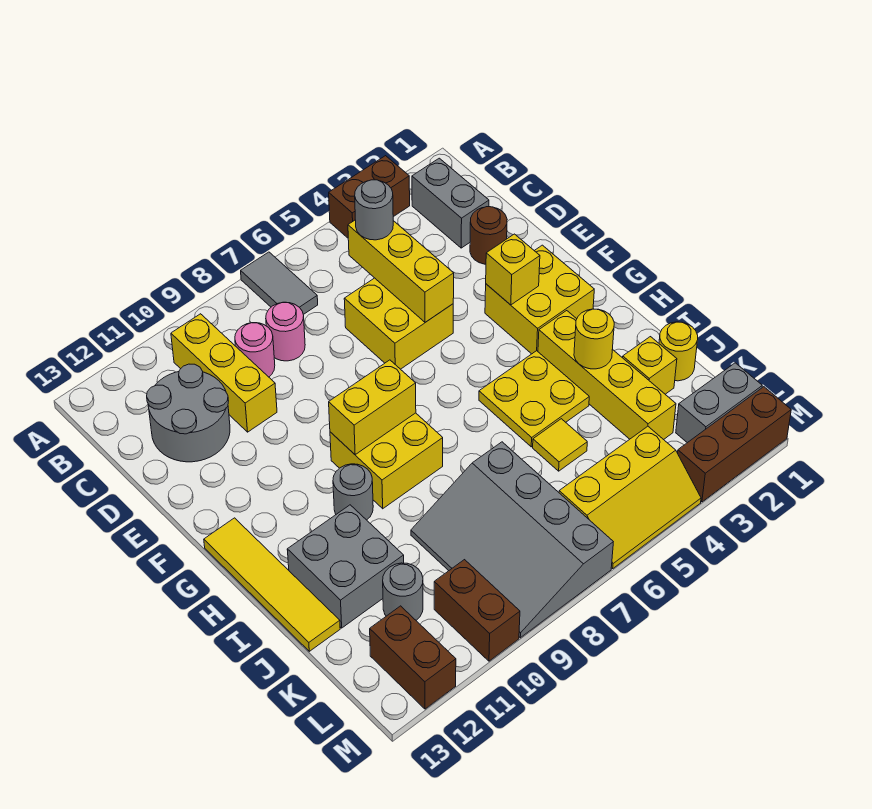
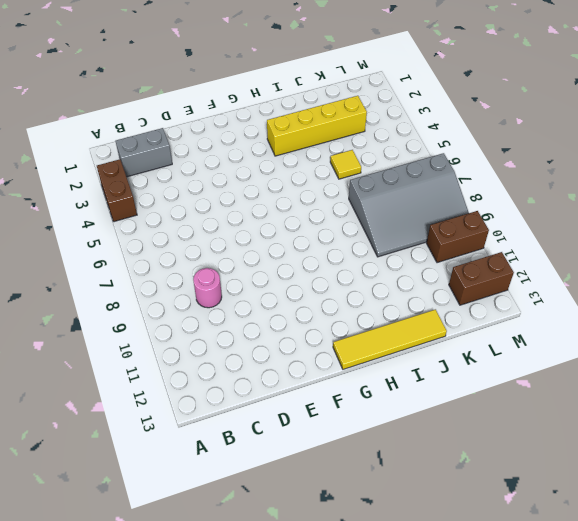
none -> grey tile A7:B7 level 1
none -> yellow brick B10:D10 level 1
none -> pink round brick C8 level 1
none -> grey round brick C11:D12 level 1

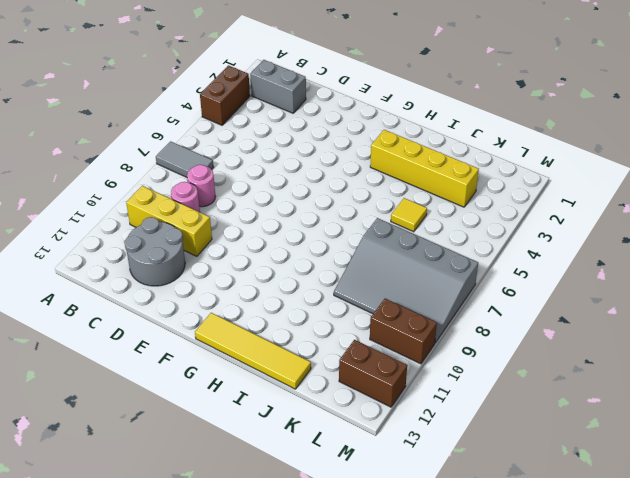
none -> brown round brick D2 level 1
none -> yellow brick D5:E6 level 1
none -> yellow brick F2:G3 level 1
none -> yellow brick G8:H9 level 1

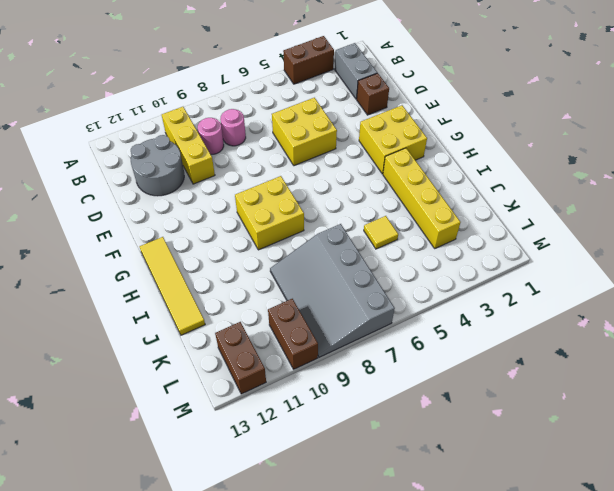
brown brick D2 level 1 -> brown round brick D2 level 1
none -> grey tile A7:B7 level 1
none -> yellow plate H4:I5 level 1
none -> grey round brick H10 level 1
none -> grey brick I11:J12 level 1

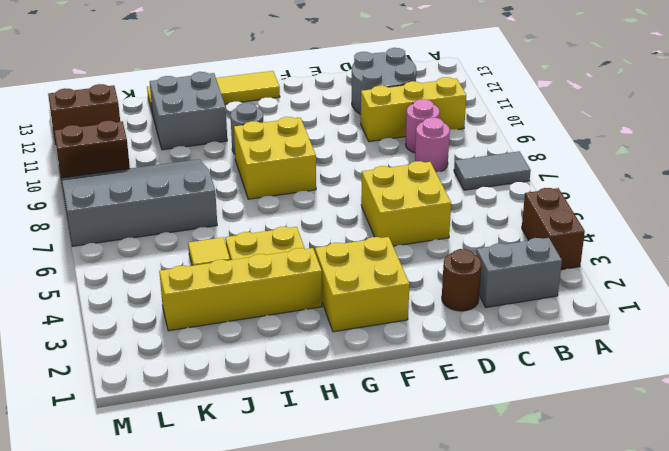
none -> yellow round brick J1 level 1
none -> yellow brick J2 level 1
none -> grey round brick K11 level 1
none -> grey brick L1:L2 level 1

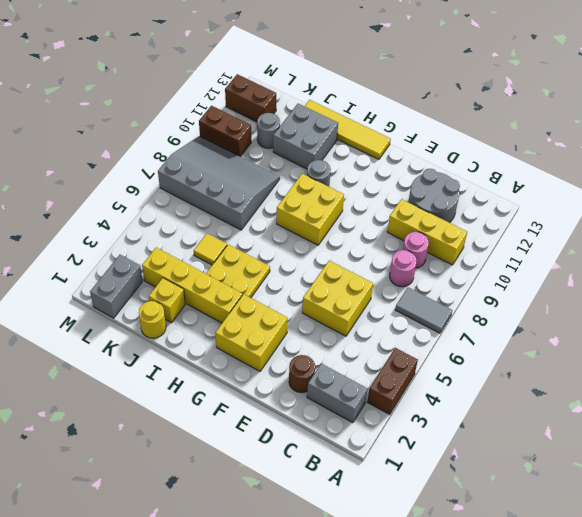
none -> yellow slope L4:M6 level 1 top L
none -> brown brick M1:M3 level 1
none -> yellow brick C5:E5 level 2
none -> yellow brick F3 level 2

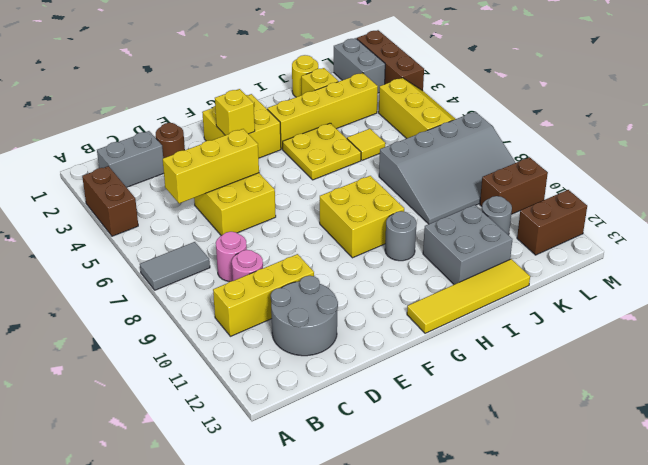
none -> yellow brick G8:G9 level 2
none -> yellow round brick I3 level 2
none -> grey round brick C5 level 3

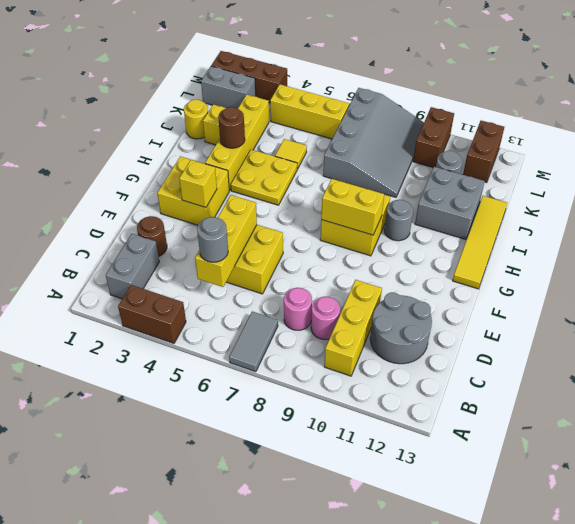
brown round brick I3 level 2 -> yellow round brick I3 level 2

